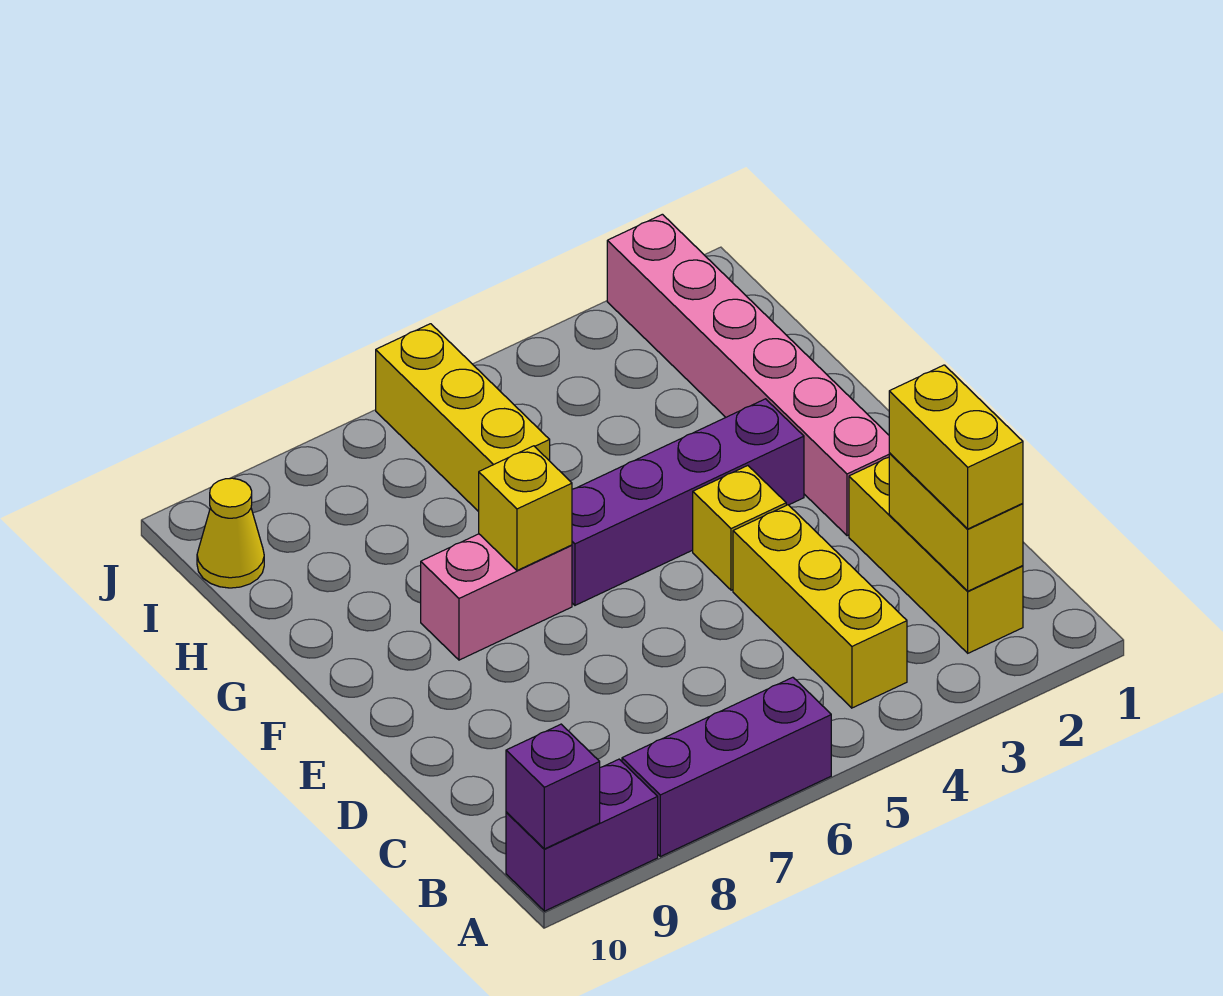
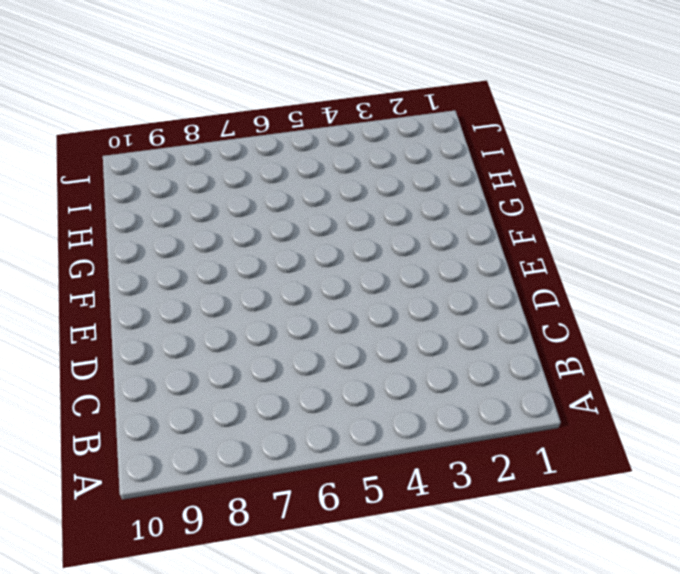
none -> purple brick A6:A8 level 1
none -> purple brick A9:A10 level 1
none -> yellow brick B2:D2 level 1

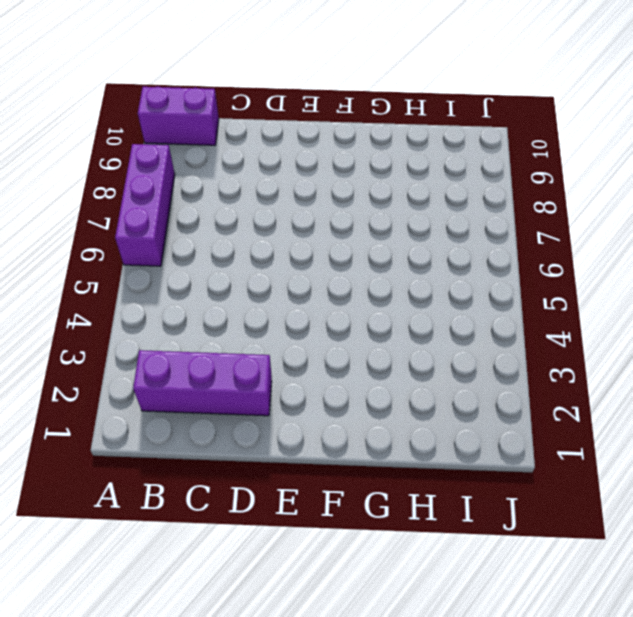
purple brick A10:B10 level 1 -> purple brick A9:A10 level 1
purple brick B2:D2 level 1 -> yellow brick B2:D2 level 1
none -> yellow brick B4:D4 level 1
none -> pink brick E2:J2 level 1
none -> yellow brick E4 level 1

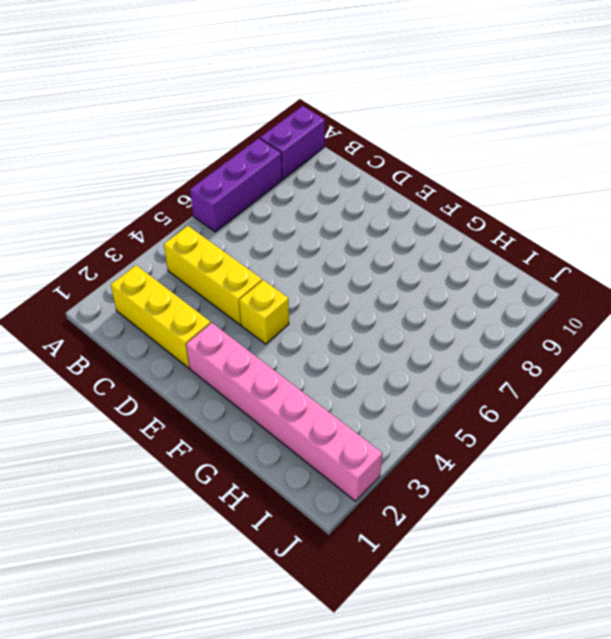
none -> purple brick F3:F6 level 1
none -> pink brick F7:F8 level 1
none -> yellow brick H6:J6 level 1

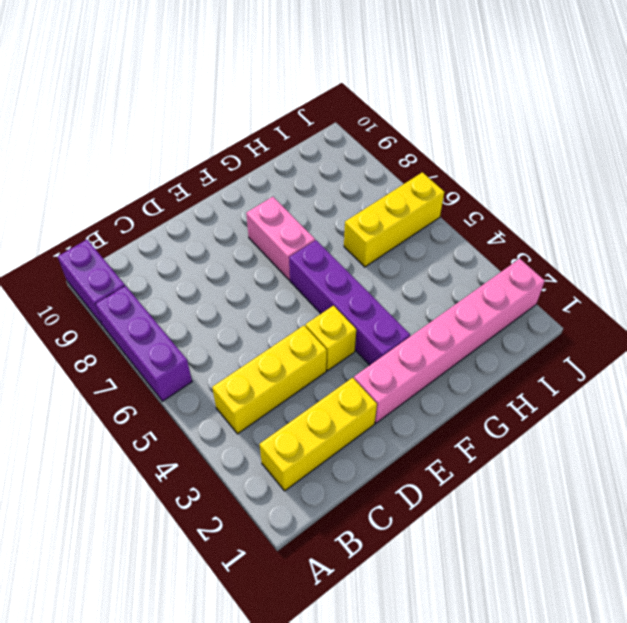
none -> yellow cone I10 level 1
none -> purple brick A10 level 2
none -> yellow brick B2:C2 level 2

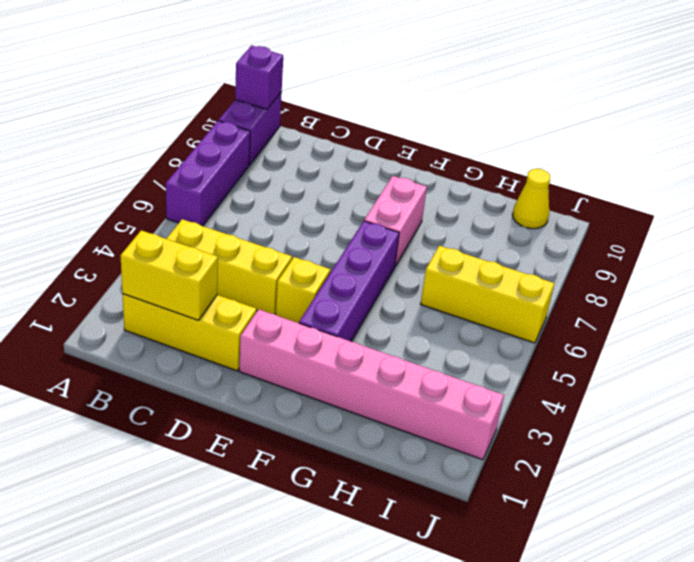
none -> yellow brick F7 level 2
none -> yellow brick B2:C2 level 3

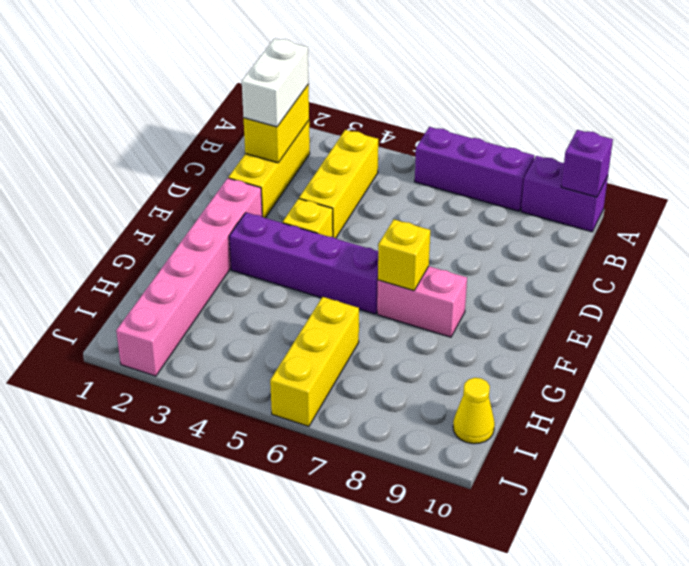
white brick B2:C2 level 3 -> yellow brick B2:C2 level 3

